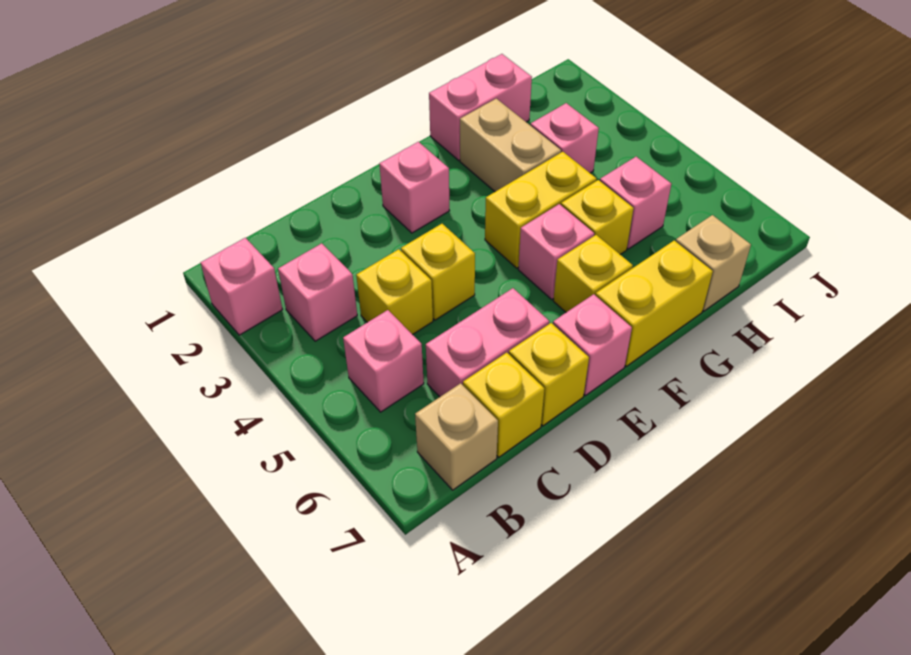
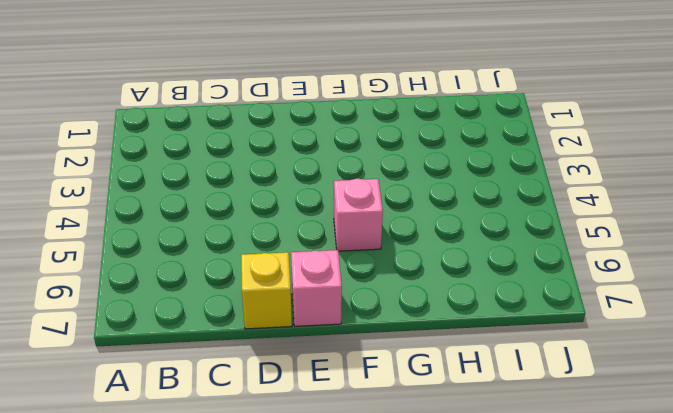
none -> pink brick A2 level 1
none -> pink brick B3 level 1
none -> pink brick B5 level 1

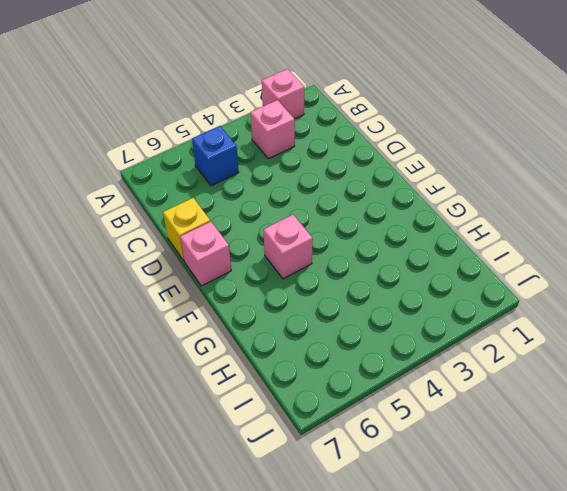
blue brick B5 level 1 -> pink brick B5 level 1
none -> tan brick B7 level 1
none -> yellow brick C4 level 1
none -> pink brick C6:D6 level 1

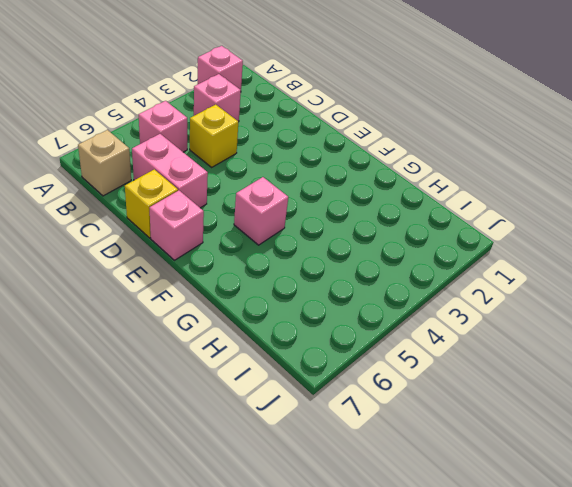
none -> yellow brick C7 level 1
none -> yellow brick D4 level 1
none -> pink brick E2 level 1

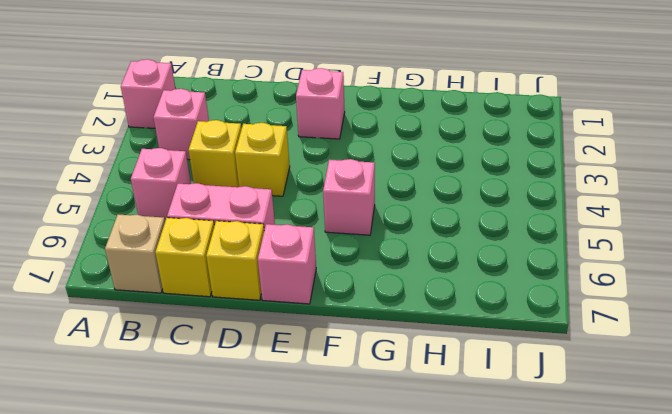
none -> yellow brick F4:G4 level 1
none -> yellow brick F6 level 1
none -> yellow brick F7:G7 level 1

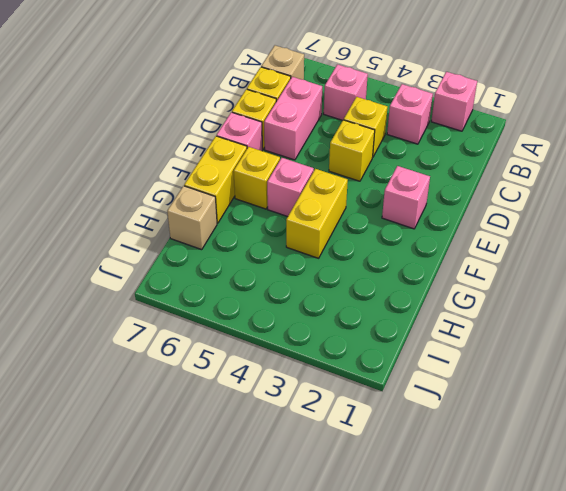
none -> pink brick G1:H1 level 1
none -> tan brick G2:G3 level 1
none -> yellow brick G5 level 1

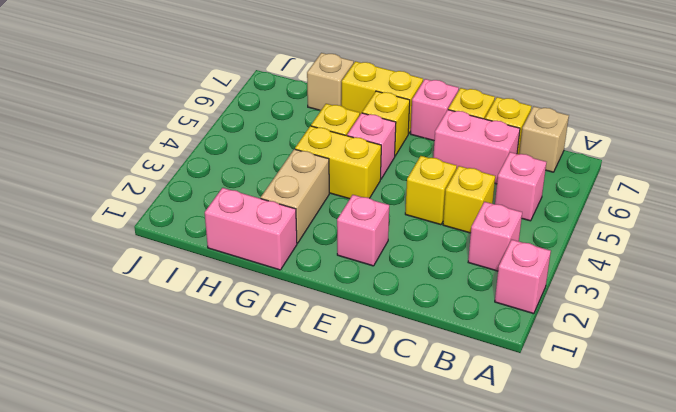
none -> pink brick H3 level 1
none -> pink brick H5 level 1

